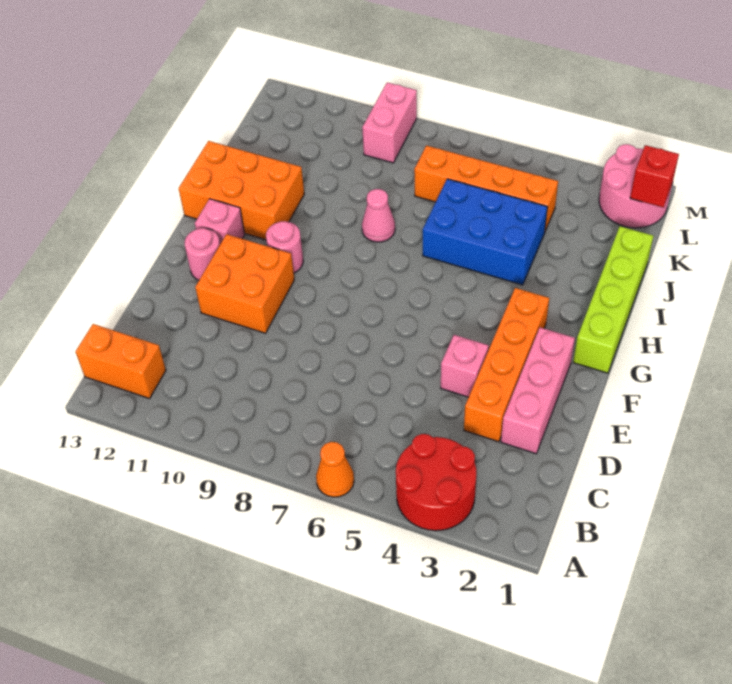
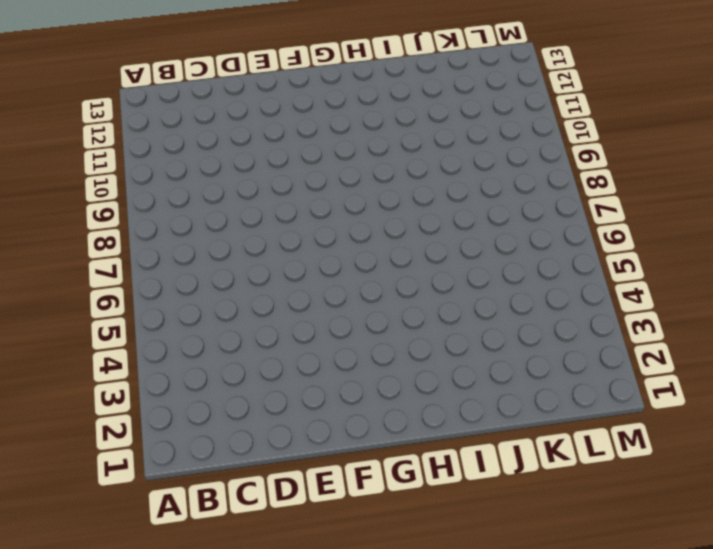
none -> red round brick A3:B4 level 1
none -> orange cone A6 level 1
none -> orange brick B12:B13 level 1

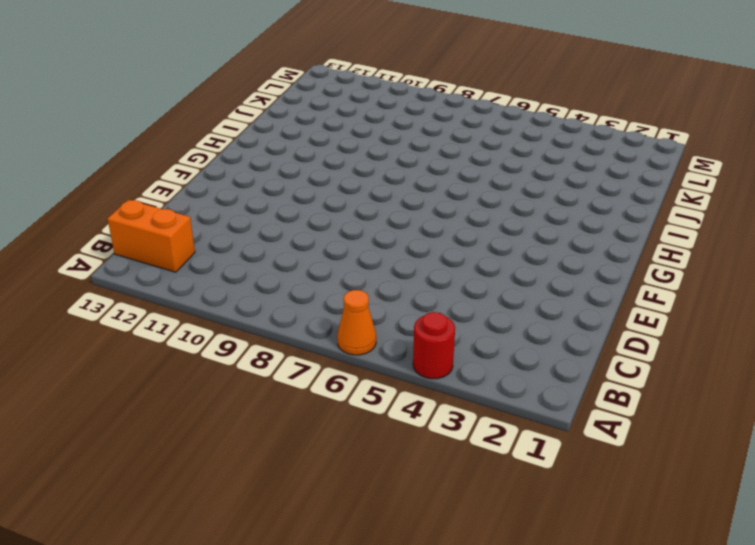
red round brick A4 level 1 -> red round brick A3:B4 level 1
none -> pink brick D2:F2 level 1
none -> orange brick D3:G3 level 1
none -> pink brick E4 level 1

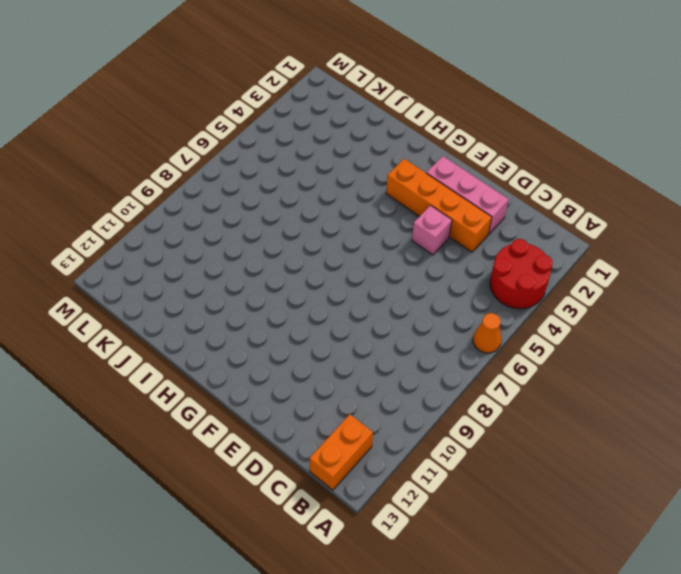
none -> orange brick E10:F11 level 1
none -> pink round brick F12 level 1
none -> lime brick G1:J1 level 1

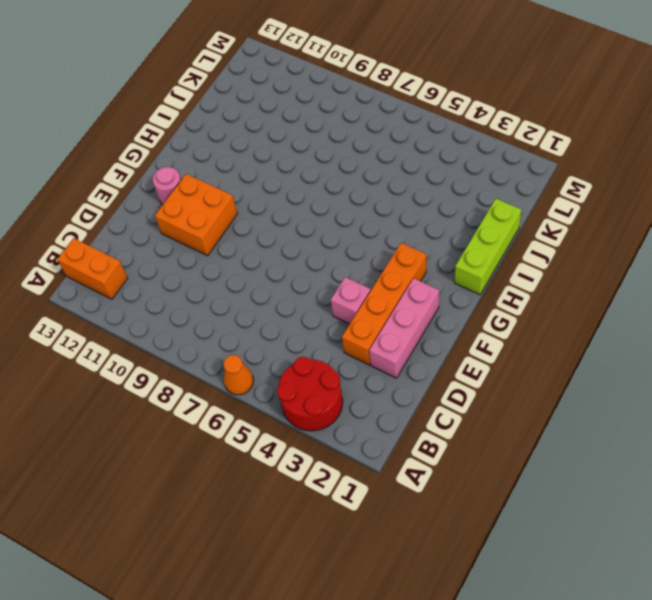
lime brick H1:J1 level 1 -> lime brick G1:J1 level 1
none -> pink round brick G10 level 1
none -> pink brick G12 level 1
none -> orange brick H11:I13 level 1

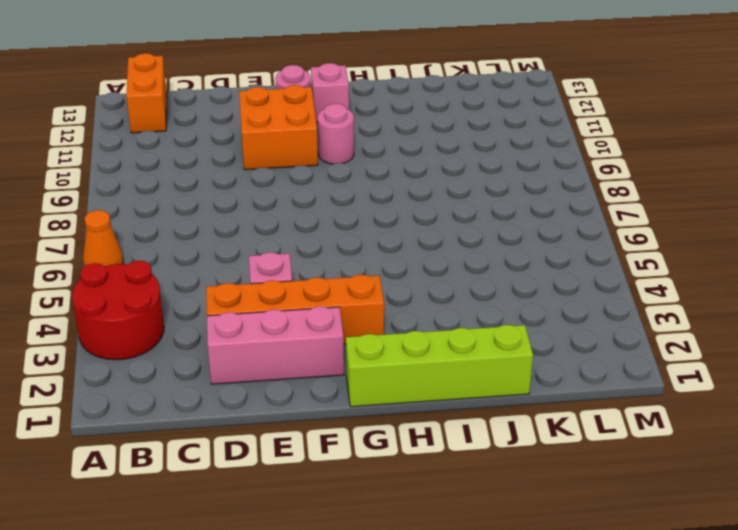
none -> orange brick H11:I13 level 1
none -> blue brick I4:J6 level 1
none -> pink cone I8 level 1

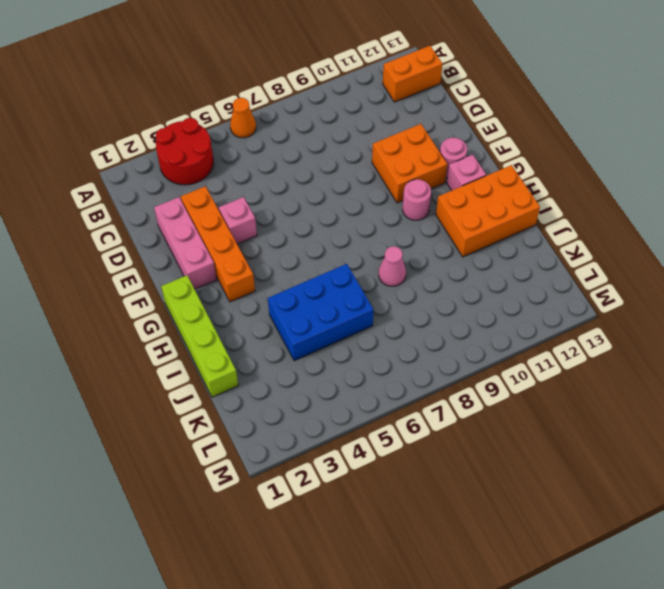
none -> orange brick K4:K7 level 1
none -> pink round brick L1:M2 level 1
none -> pink brick L9:M9 level 1

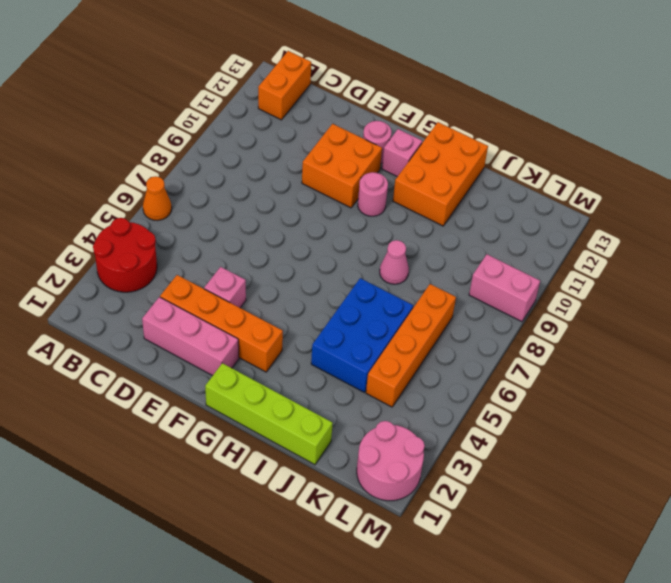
none -> red brick L1 level 2

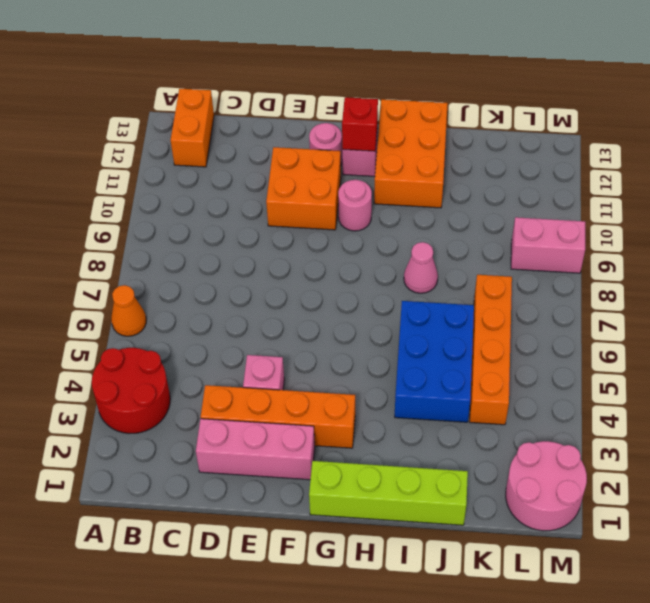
red brick G12 level 2 -> red brick L1 level 2

